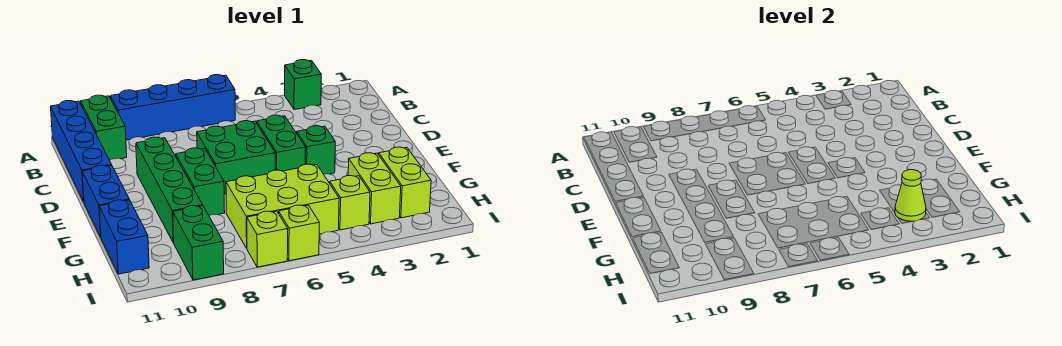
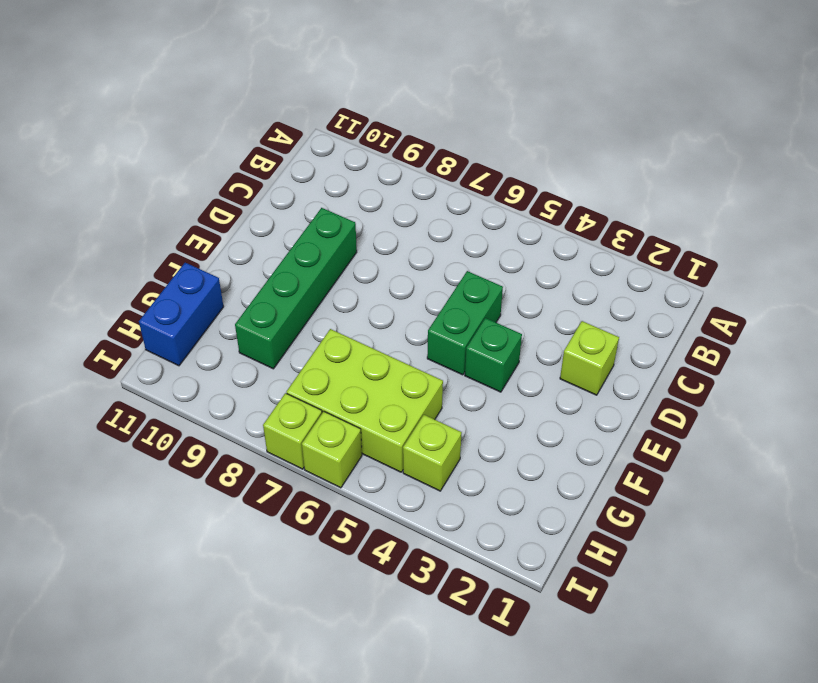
lime brick D2 level 1 -> none
none -> green brick A3 level 1
none -> blue brick A6:A9 level 1
none -> green brick A10:B10 level 1

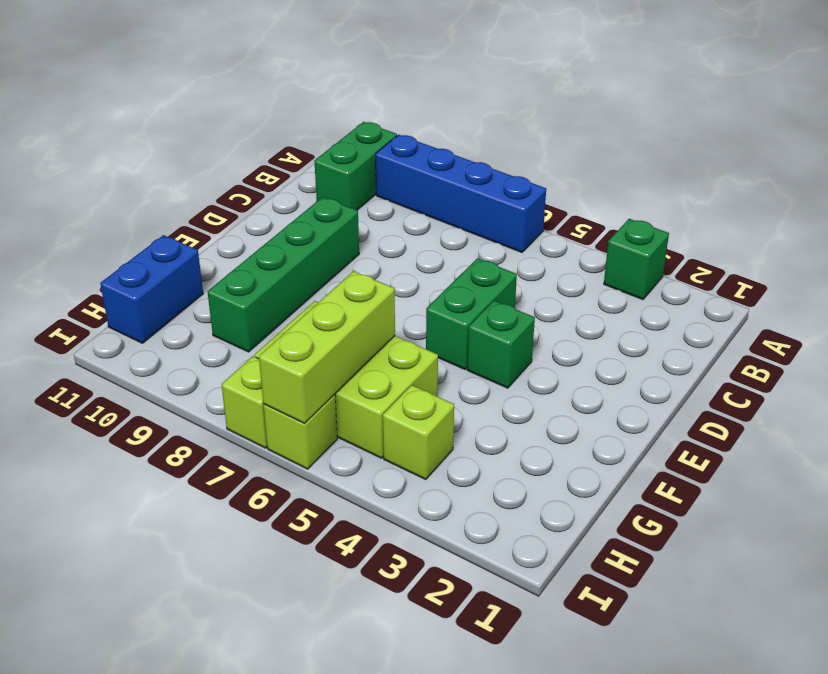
lime brick G6:I6 level 2 -> none
none -> blue brick A11:D11 level 1
none -> green brick D6:E7 level 1
none -> green brick E8:F8 level 1

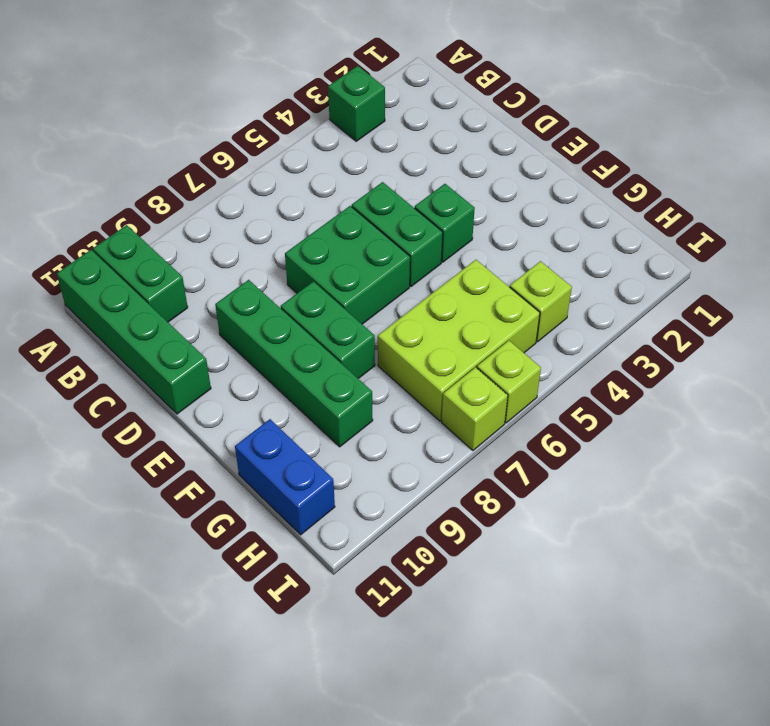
green brick A11:D11 level 1 -> blue brick A11:D11 level 1
none -> blue brick A6:A9 level 1
none -> blue brick E11:F11 level 1
none -> lime brick G2:H2 level 1

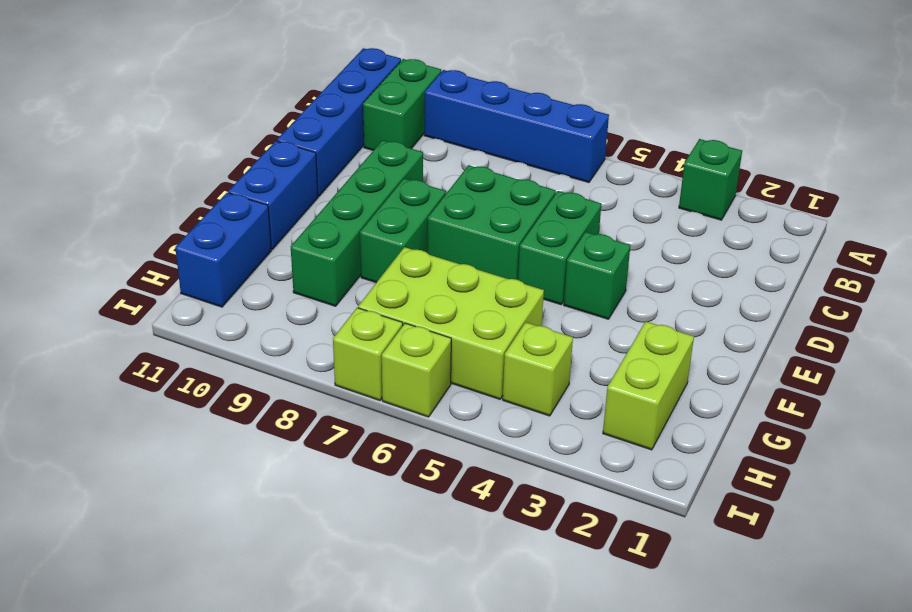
none -> lime brick G3:H3 level 1
none -> green brick H9:I9 level 1
none -> lime cone H3 level 2

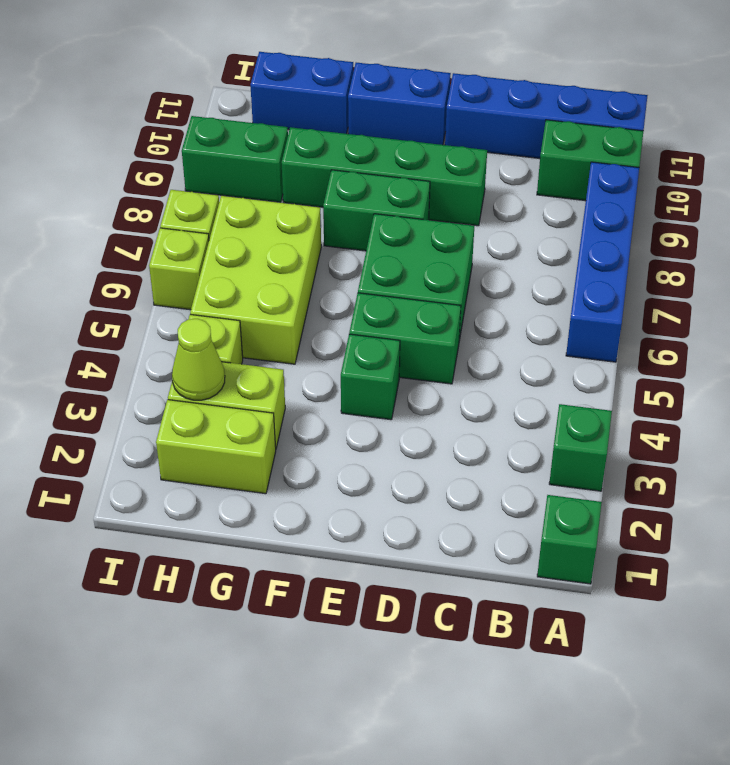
green brick A1 level 1 -> none

